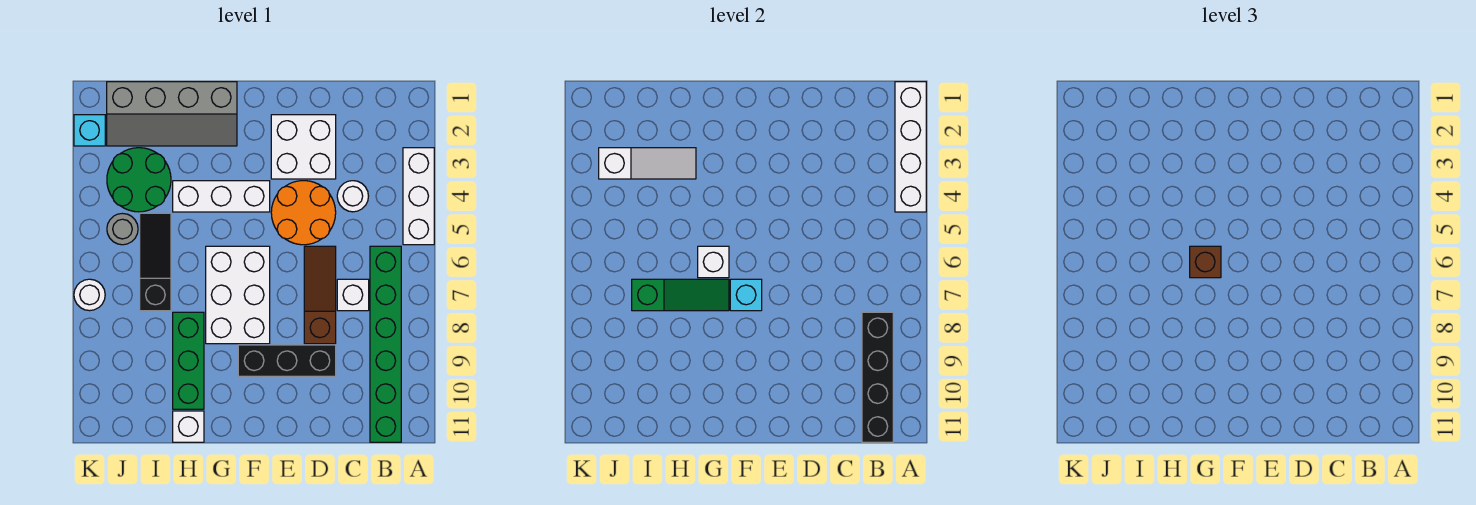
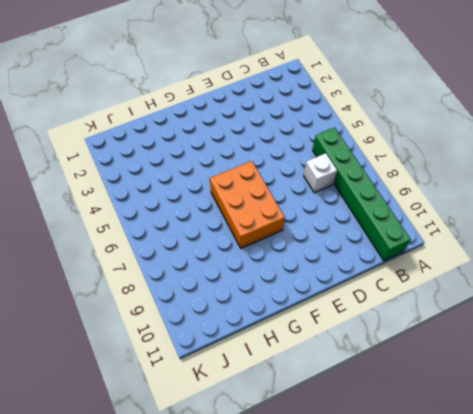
orange brick F6:G8 level 1 -> white brick F6:G8 level 1
none -> white brick A3:A5 level 1
none -> white round brick C4 level 1
none -> white brick D2:E3 level 1

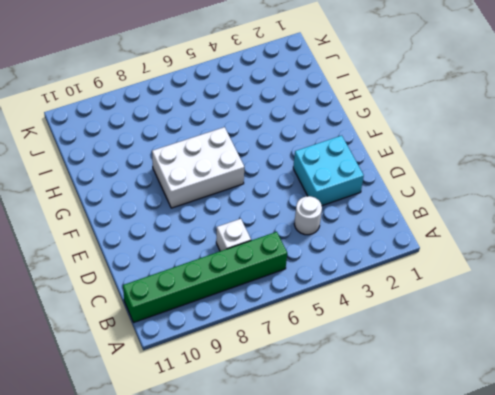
cyan brick D2:E3 level 1 -> white brick D2:E3 level 1
none -> white brick A3:A5 level 1
none -> orange round brick D4:E5 level 1
none -> brown slope D6:D8 level 1 top 8

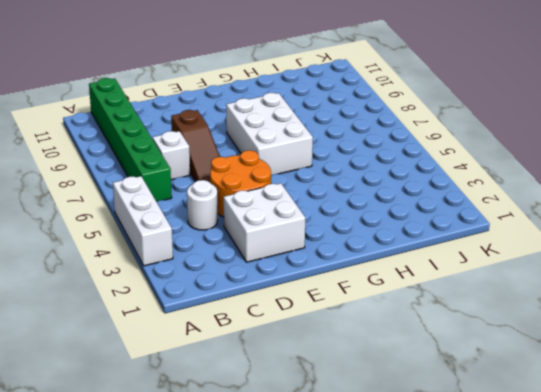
none -> black brick D9:F9 level 1
none -> white brick F4:H4 level 1
none -> grey slope G1:J2 level 1 top 1

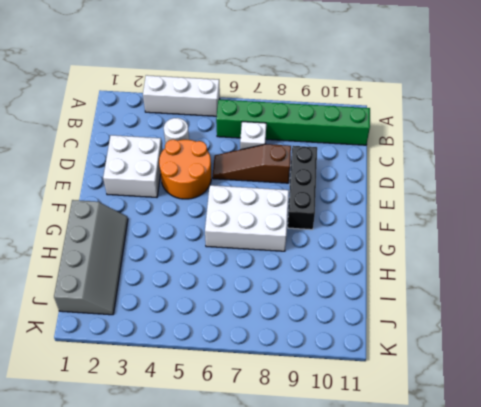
none -> white brick F4:H4 level 1
none -> green brick H8:H10 level 1
none -> white brick H11 level 1

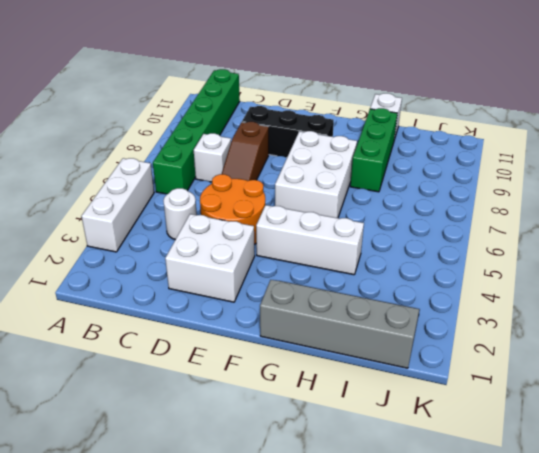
none -> green round brick I3:J4 level 1
none -> black slope I5:I7 level 1 top 7
none -> grey round brick J5 level 1

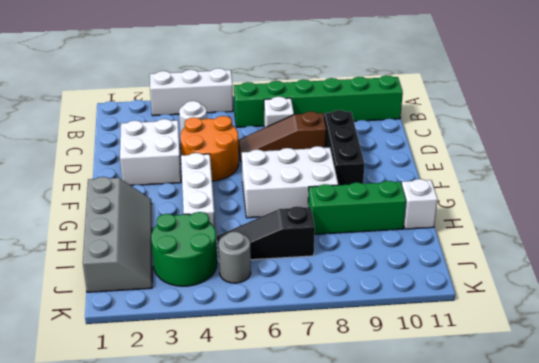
none -> cyan brick K2 level 1
none -> white round brick K7 level 1
none -> white brick A1:A4 level 2

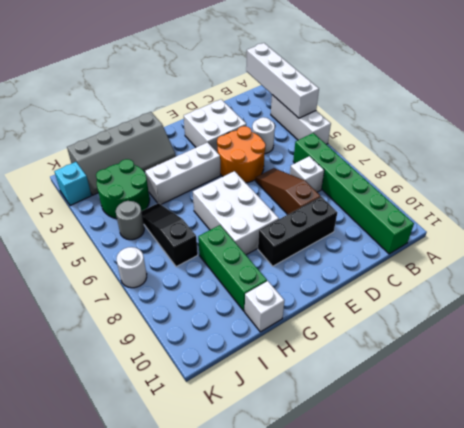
none -> black brick B8:B11 level 2
none -> cyan brick F7 level 2
none -> white brick G6 level 2

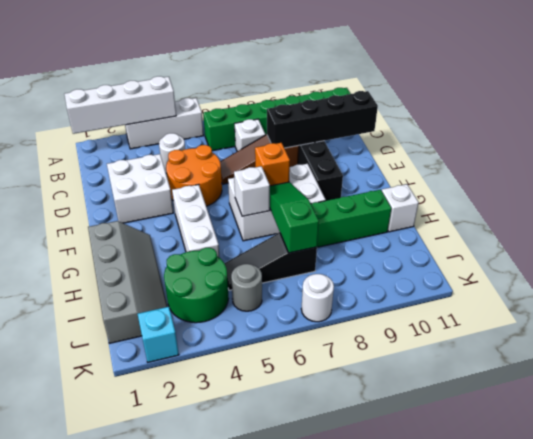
black brick D8:D11 level 2 -> black brick B8:B11 level 2
orange brick F7 level 2 -> cyan brick F7 level 2
none -> white slope H3:J3 level 2 top J
none -> brown brick G6 level 3

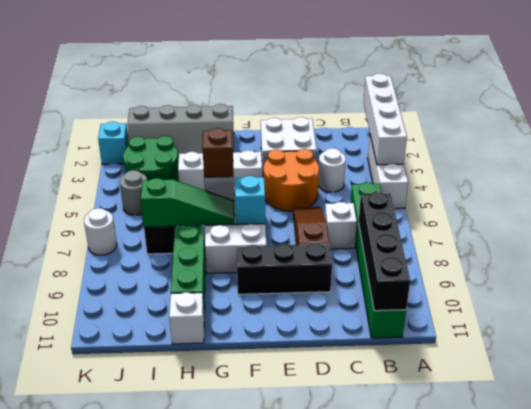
none -> white slope H3:J3 level 2 top J

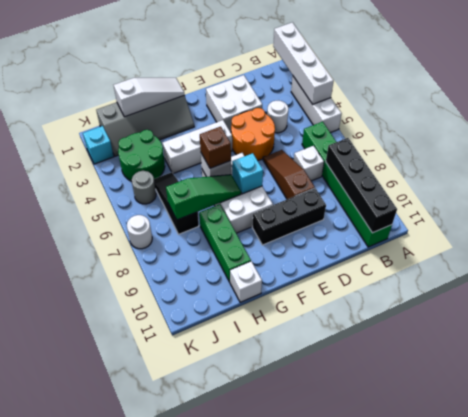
white slope G1:I1 level 2 top I -> white slope H3:J3 level 2 top J

